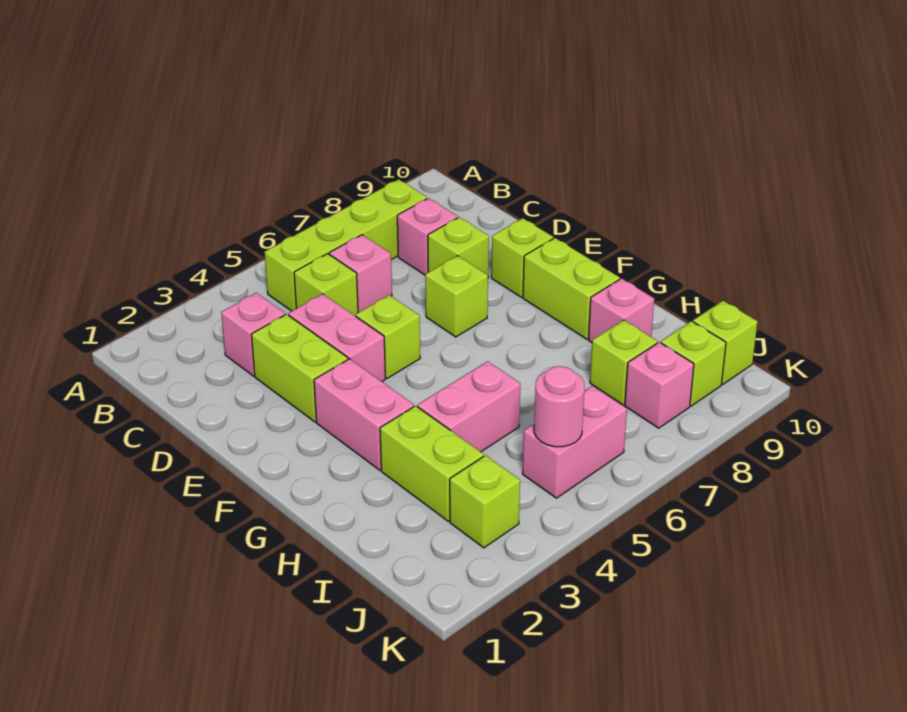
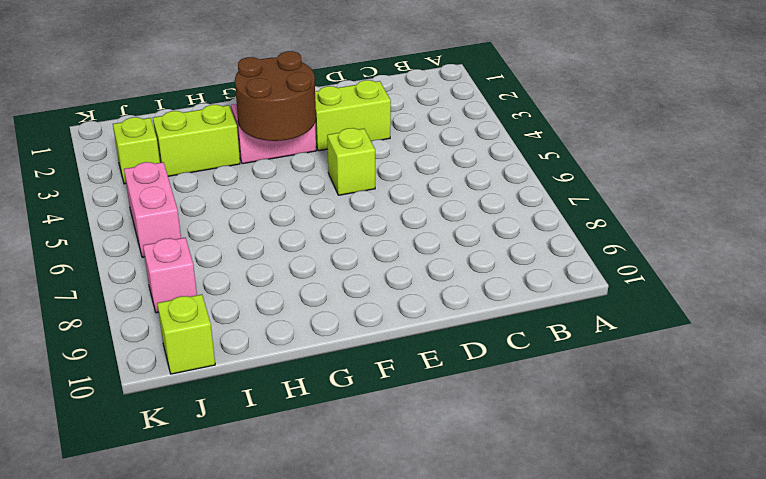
brown round brick F3:G4 level 2 -> none
none -> lime brick B5:B8 level 1
none -> pink brick C3 level 1
none -> lime brick C5 level 1

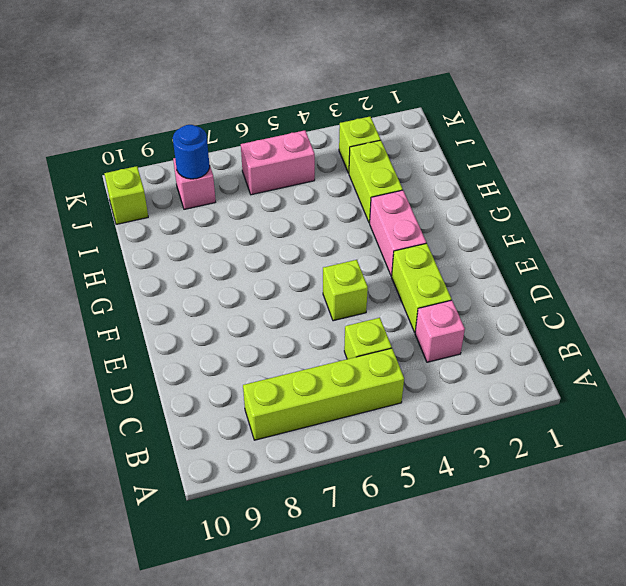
blue round brick J8 level 2 -> none
none -> pink brick C6 level 1
none -> pink brick C8 level 1
none -> pink brick D4:E4 level 1

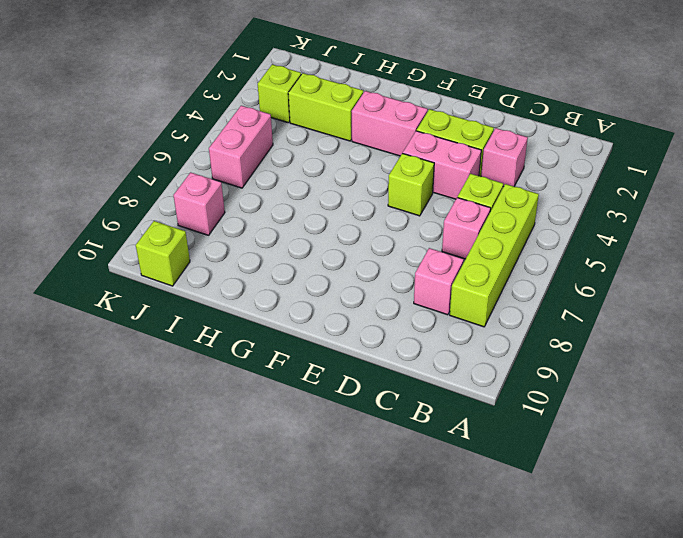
none -> lime brick D8 level 1
none -> lime brick E7 level 1
none -> lime brick E9 level 1

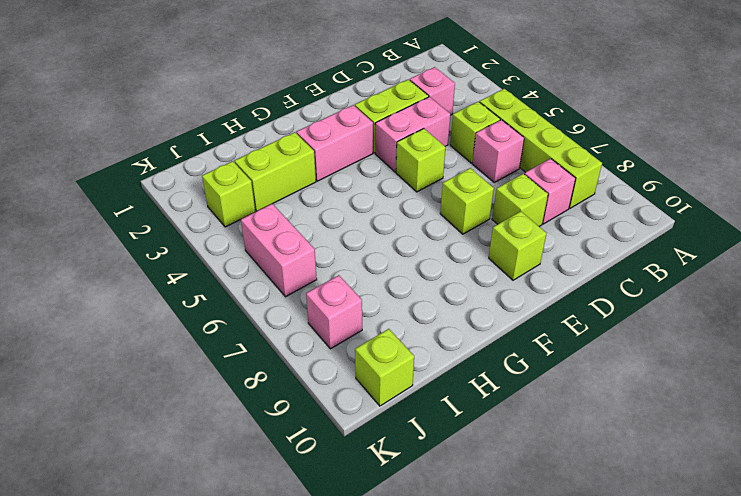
none -> lime brick F9:G9 level 1
none -> pink brick H4:H5 level 1
none -> pink brick H9 level 1

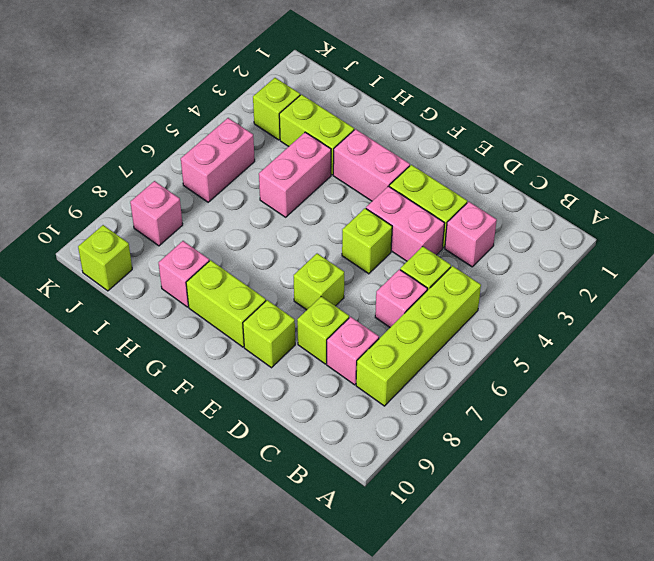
none -> lime brick I8 level 1
none -> lime brick J9 level 1
none -> pink round brick J5 level 2

